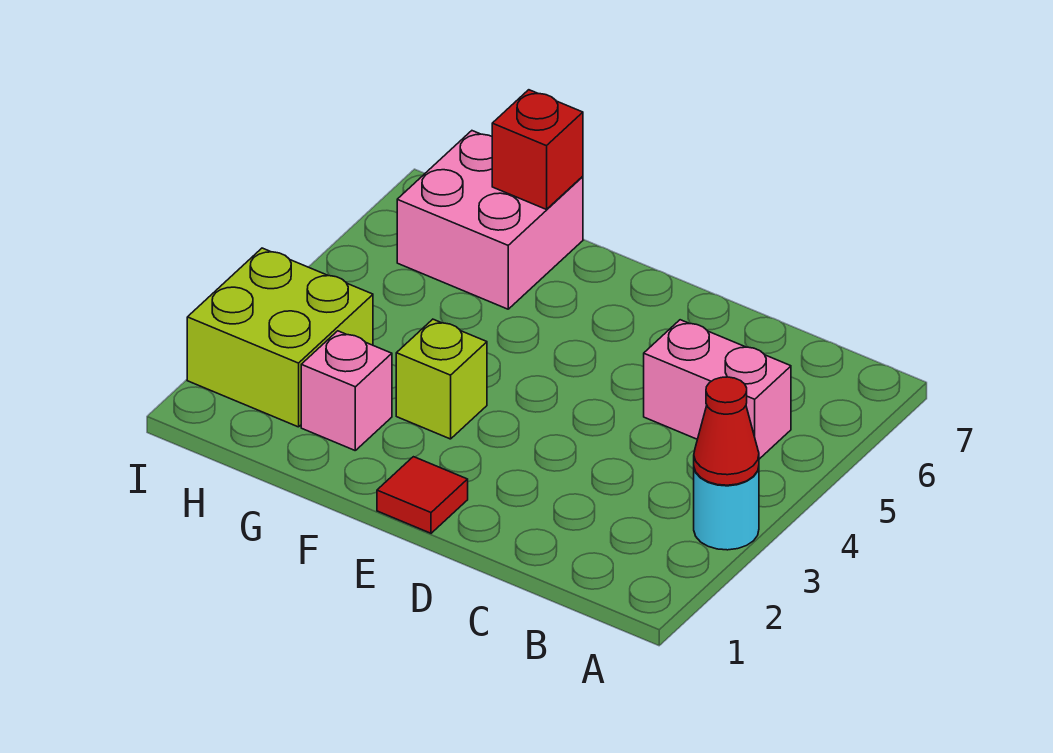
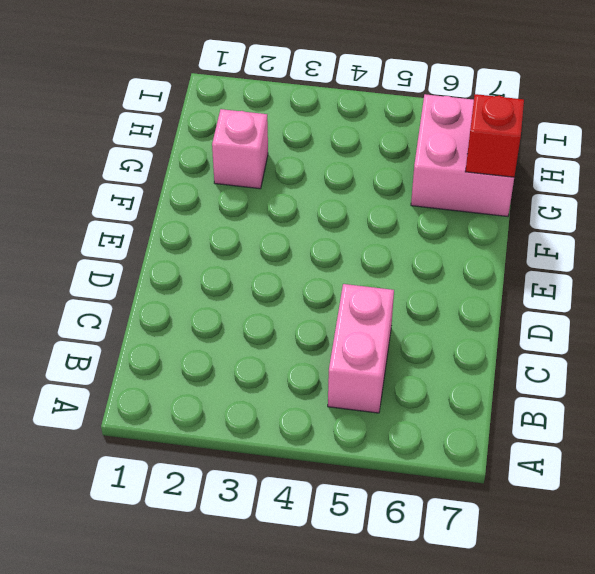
none -> cyan round brick A3 level 1
none -> red tile E1 level 1

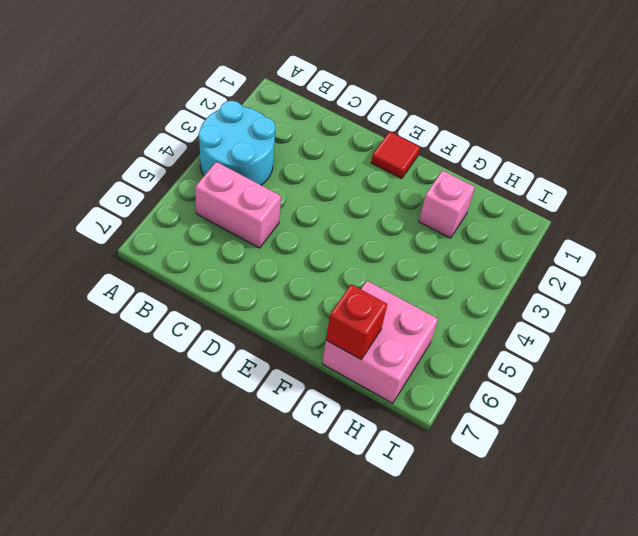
cyan round brick A3:B4 level 1 -> cyan round brick A3 level 1
none -> lime brick F3 level 1
none -> lime brick H2:I3 level 1

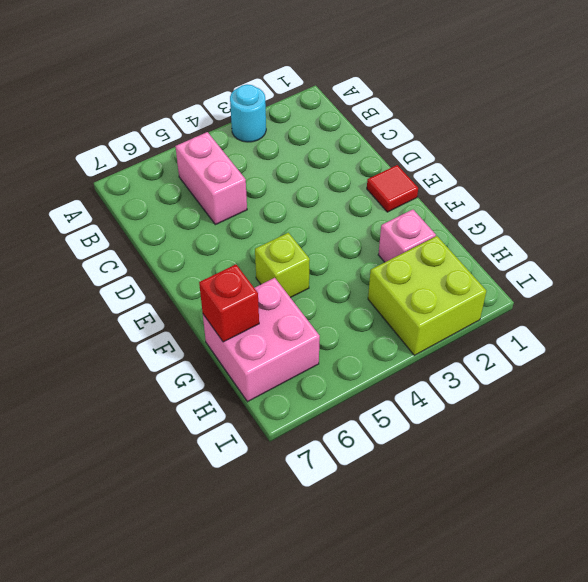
lime brick F5 level 1 -> lime brick F3 level 1
none -> red cone A3 level 2

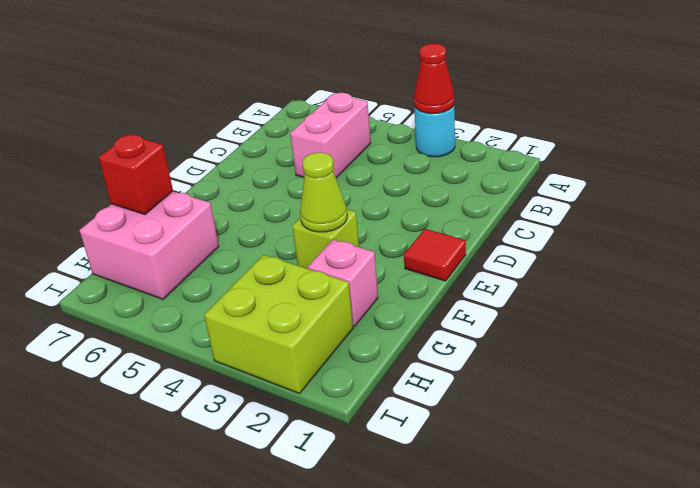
lime cone F3 level 2 -> none

